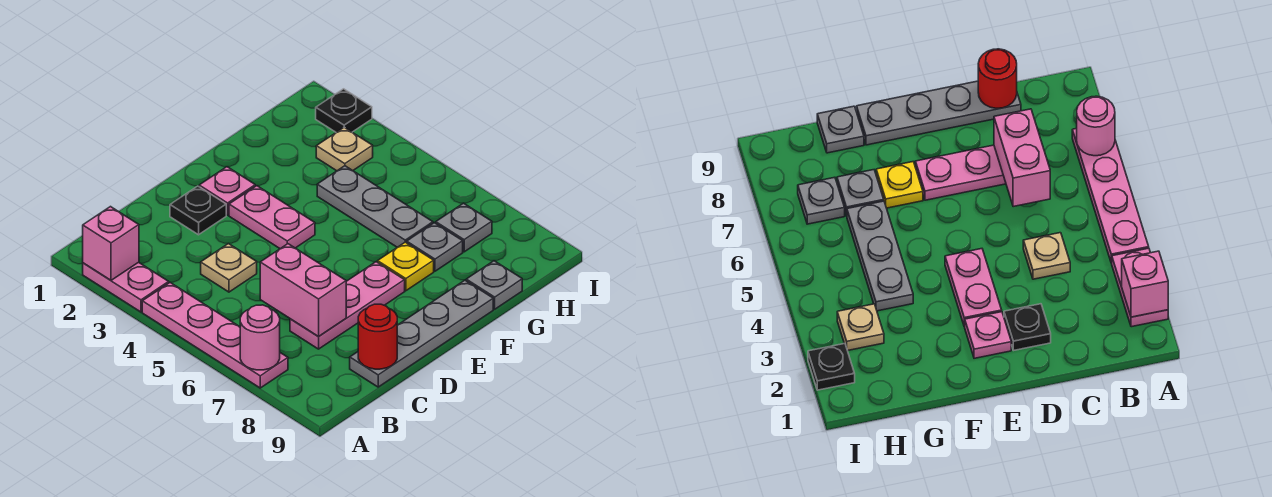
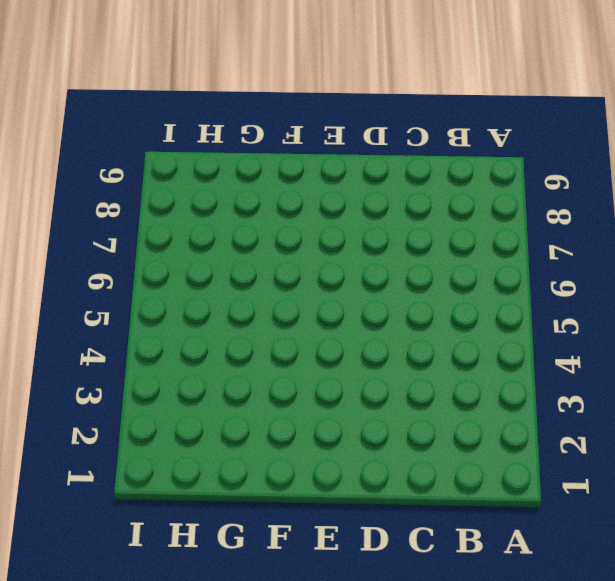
none -> pink plate A2:A3 level 1
none -> pink plate A4:A7 level 1
none -> tan plate C4 level 1

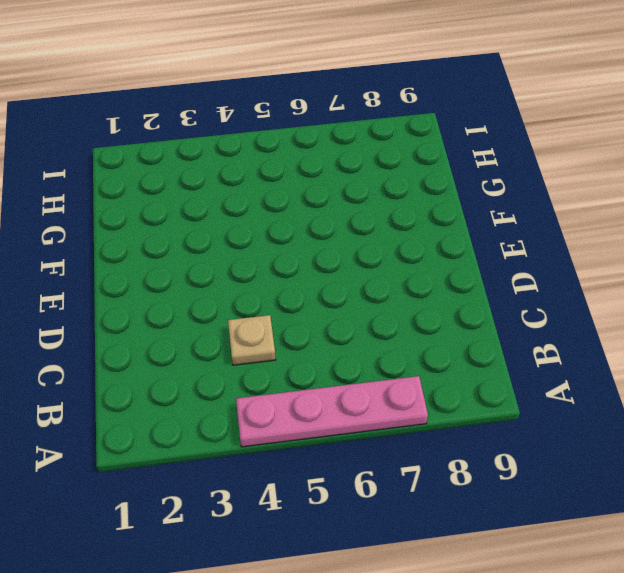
none -> pink plate A2:A3 level 1
none -> pink plate C7:E7 level 1
none -> grey plate C9:F9 level 1

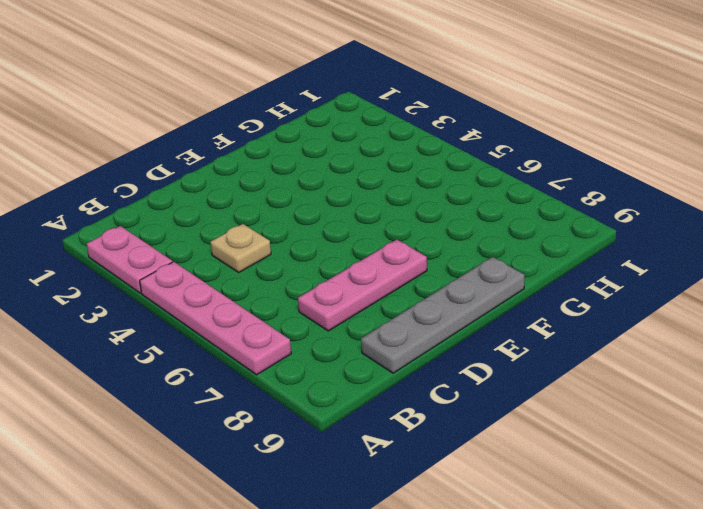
none -> black plate D2 level 1
none -> pink plate E2 level 1
none -> pink plate E3:E4 level 1

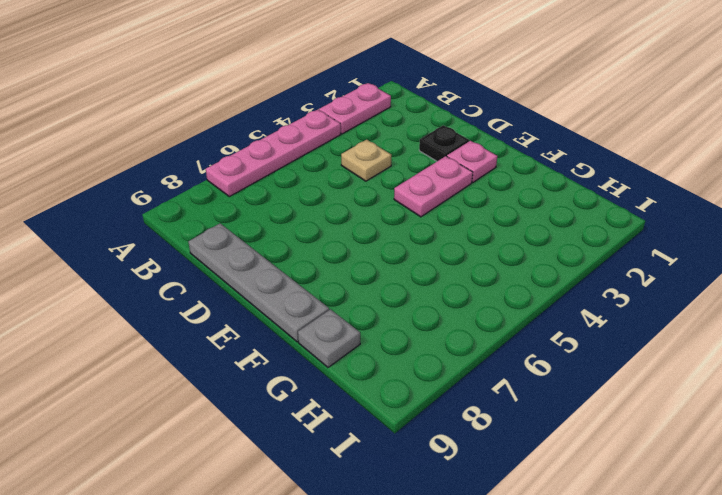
none -> pink plate C7:E7 level 1
none -> yellow plate F7 level 1
none -> grey plate G4:G6 level 1

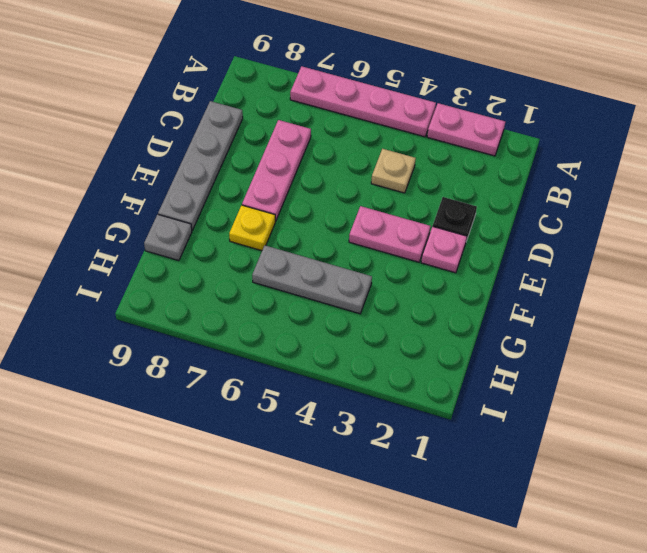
none -> grey plate G7 level 1
none -> tan plate H3 level 1
none -> grey plate H7 level 1

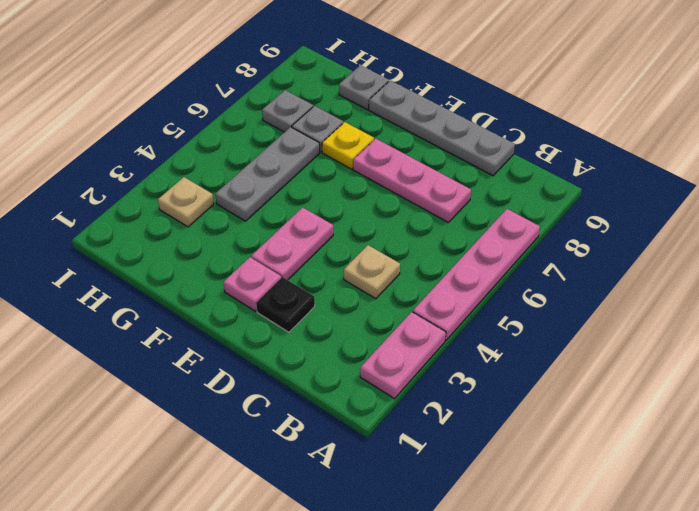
none -> black plate I2 level 1
none -> pink brick A2 level 2
none -> pink round brick A7 level 2

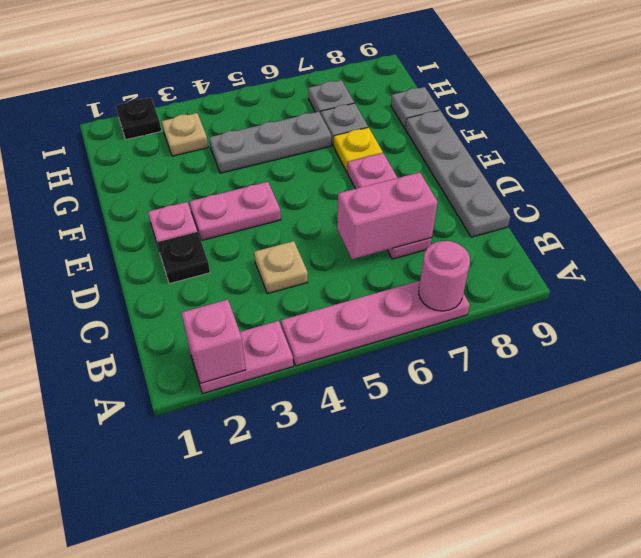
none -> red round brick C9 level 2

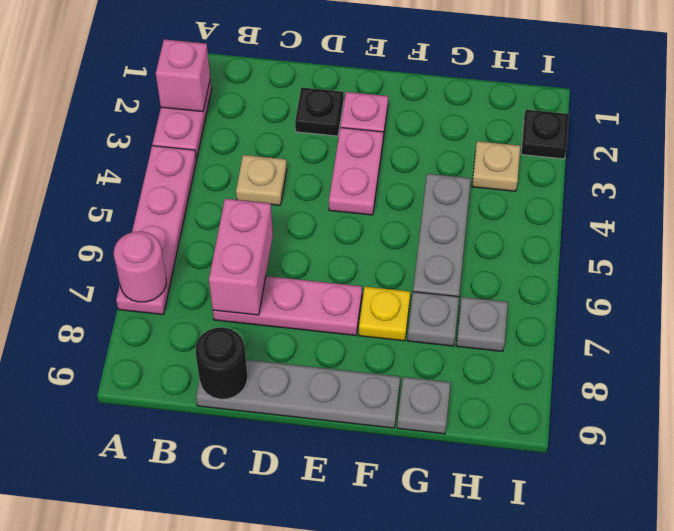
black round brick C9 level 2 -> red round brick C9 level 2

